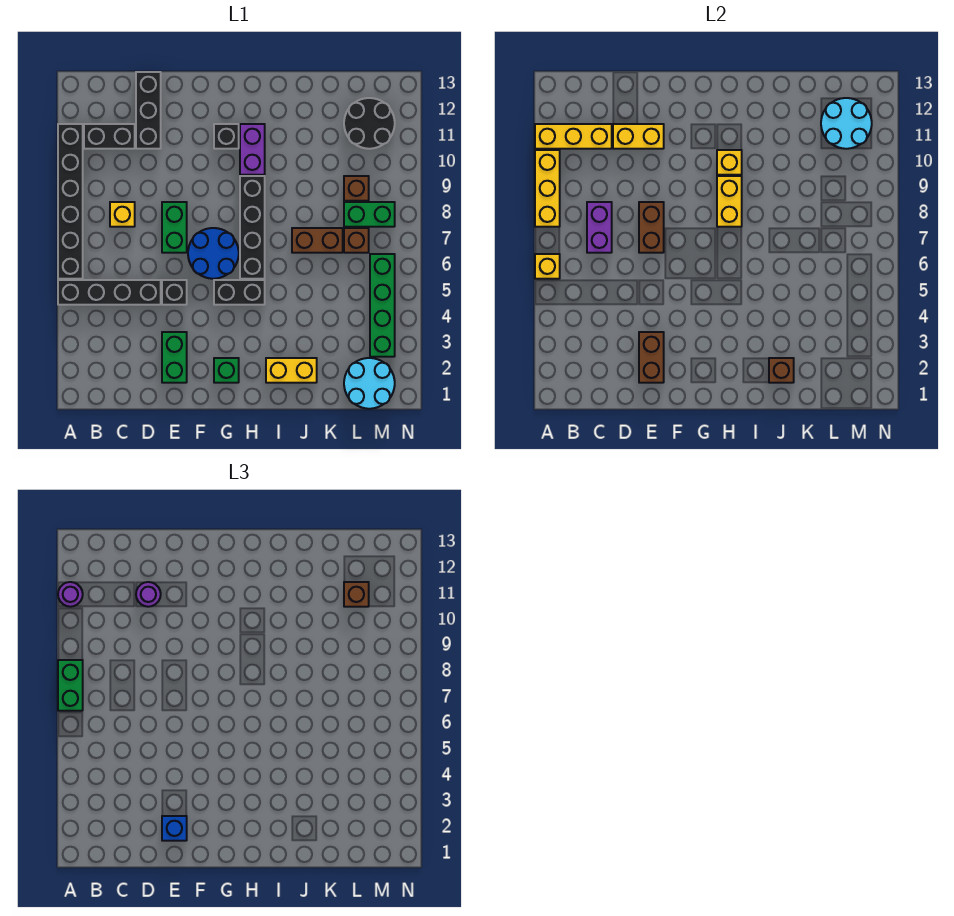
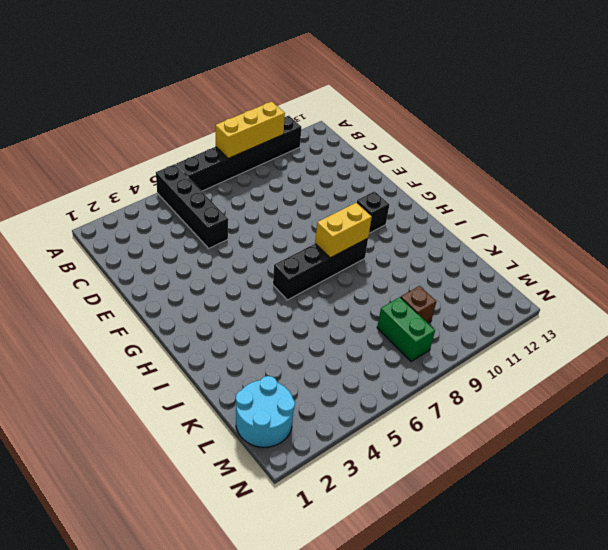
none -> black brick B11:C11 level 1
none -> yellow brick C8 level 1
none -> black brick D11:D13 level 1
none -> green brick E2:E3 level 1

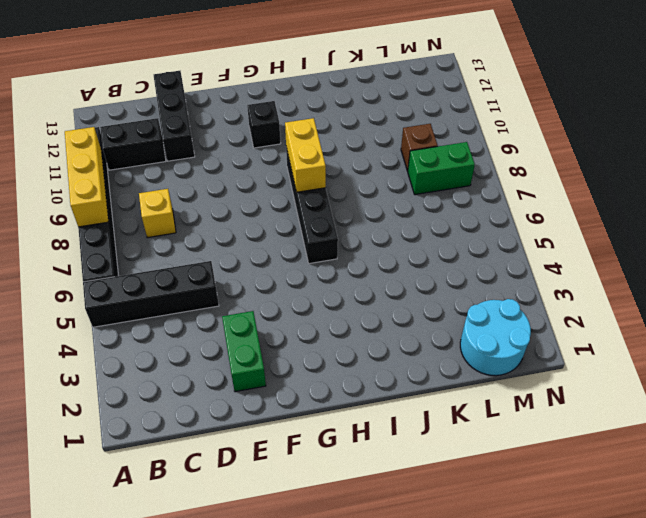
none -> black brick E5 level 1
none -> green brick E7:E8 level 1
none -> blue round brick F6:G7 level 1
none -> green brick G2 level 1

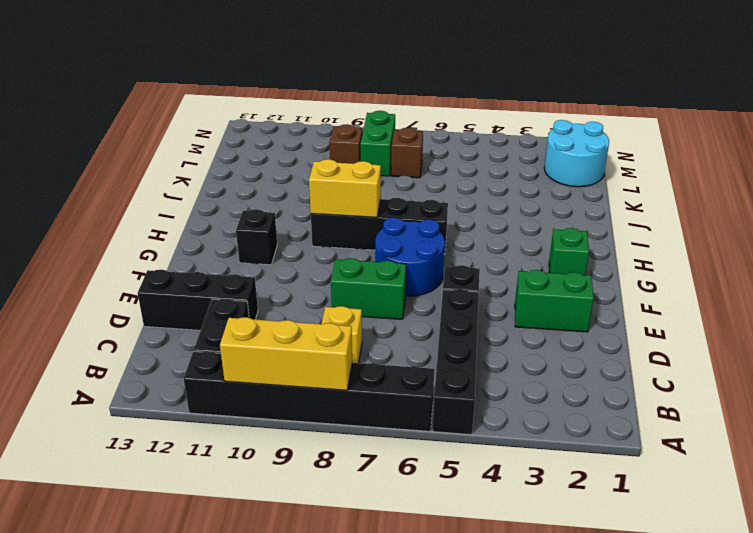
none -> black brick G5:H5 level 1
none -> purple brick H10:H11 level 1
none -> yellow brick I2:J2 level 1
none -> brown brick J7:K7 level 1

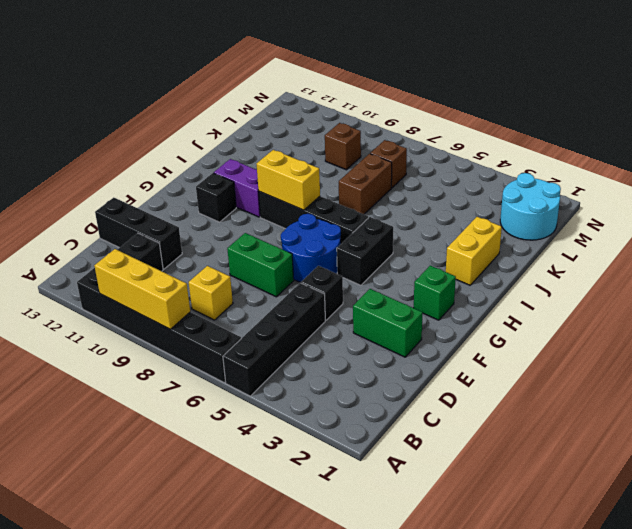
none -> green brick L8:M8 level 1
none -> black round brick L11:M12 level 1
none -> green brick M3:M6 level 1
none -> yellow brick A6 level 2

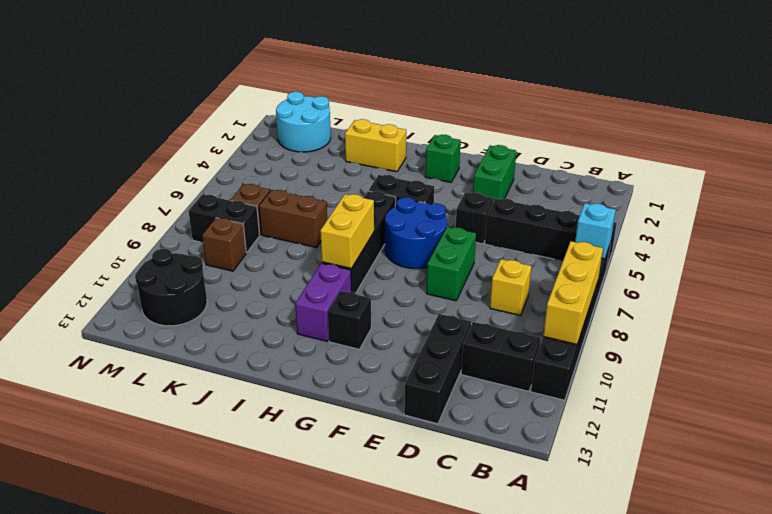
cyan brick A6 level 2 -> yellow brick A6 level 2
black brick L8:M8 level 1 -> green brick L8:M8 level 1
none -> green brick M3:M6 level 1
none -> yellow brick A11:C11 level 2
none -> purple brick C7:C8 level 2
none -> yellow brick D11:E11 level 2

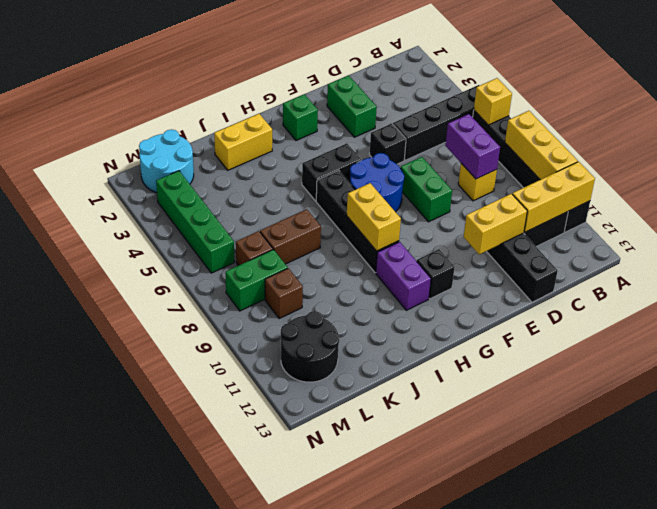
none -> brown brick E2:E3 level 2
none -> brown brick E7:E8 level 2
none -> yellow brick H10 level 2
none -> brown brick J2 level 2

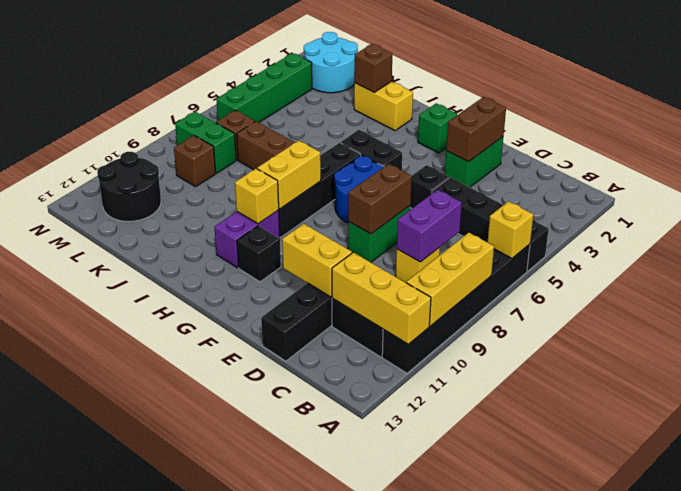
none -> cyan round brick L11:M12 level 2
none -> green brick A7:A8 level 3
none -> purple round brick A11 level 3
none -> purple round brick D11 level 3

